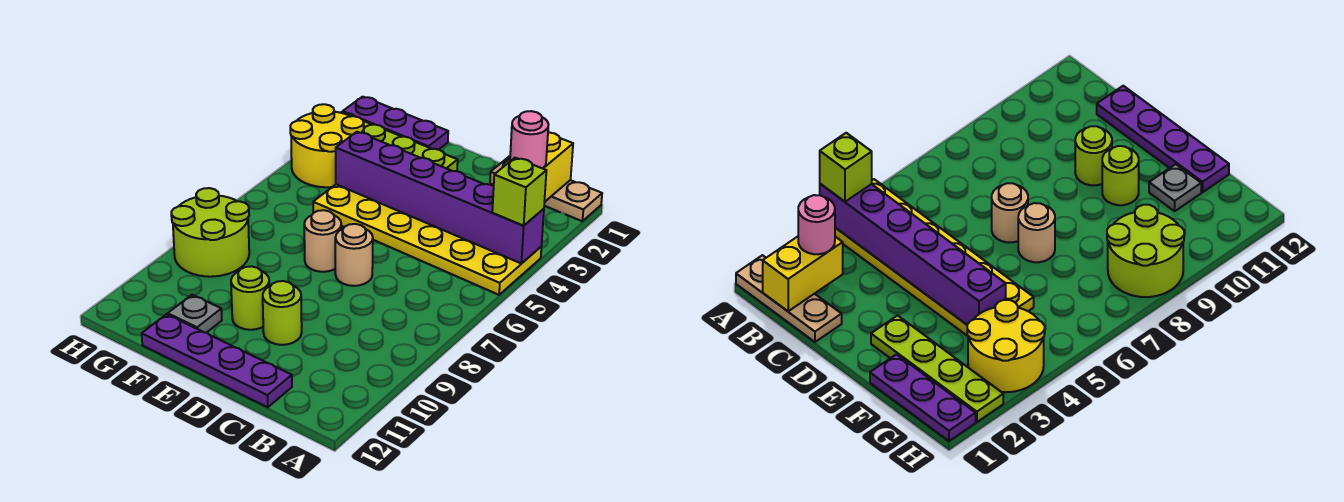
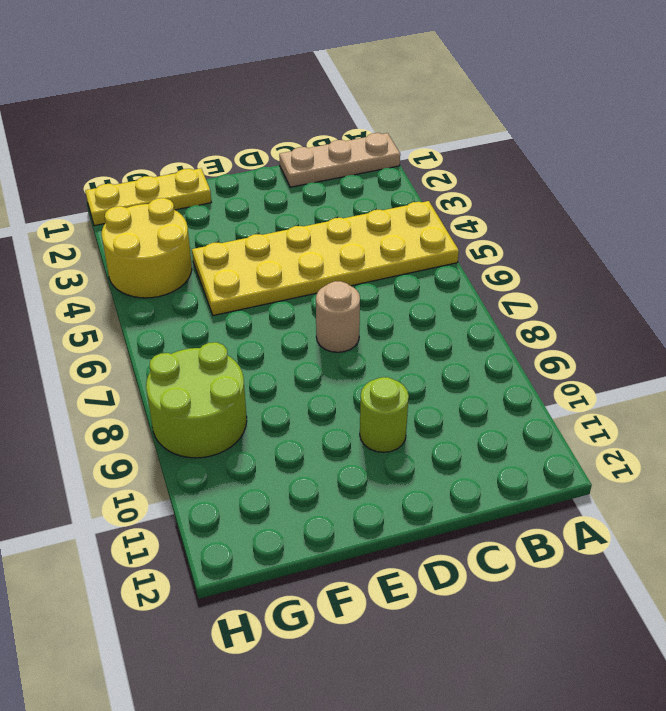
yellow plate F1:H1 level 1 -> purple plate F1:H1 level 1
none -> purple plate C12:F12 level 1
none -> lime plate E2:H2 level 1
none -> tan round brick E7 level 1

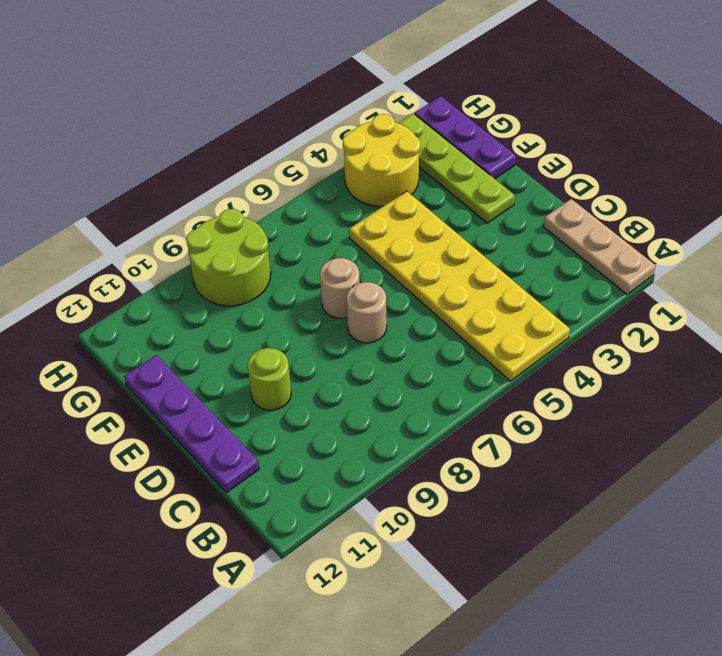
none -> lime round brick E10 level 1
none -> grey plate F11 level 1
none -> purple brick A4:F4 level 2

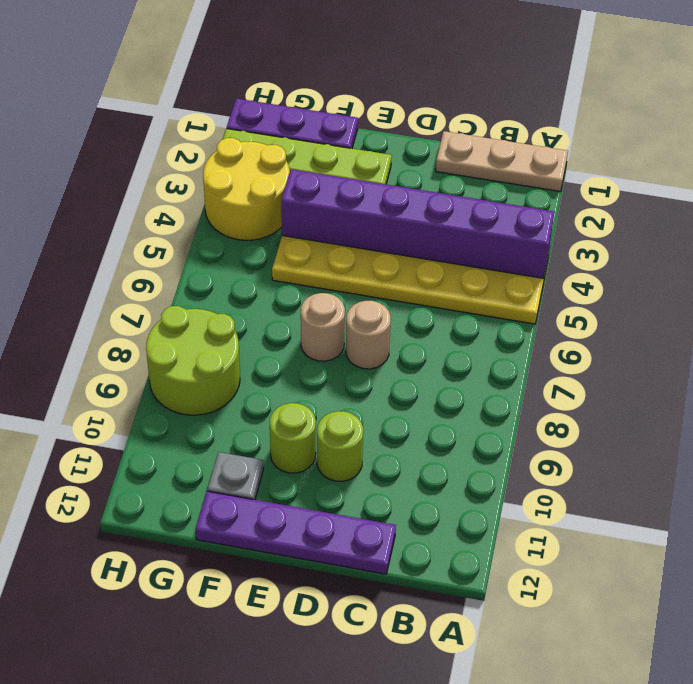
none -> yellow brick B1:B2 level 2
none -> lime brick A4 level 3
none -> pink round brick B2 level 3

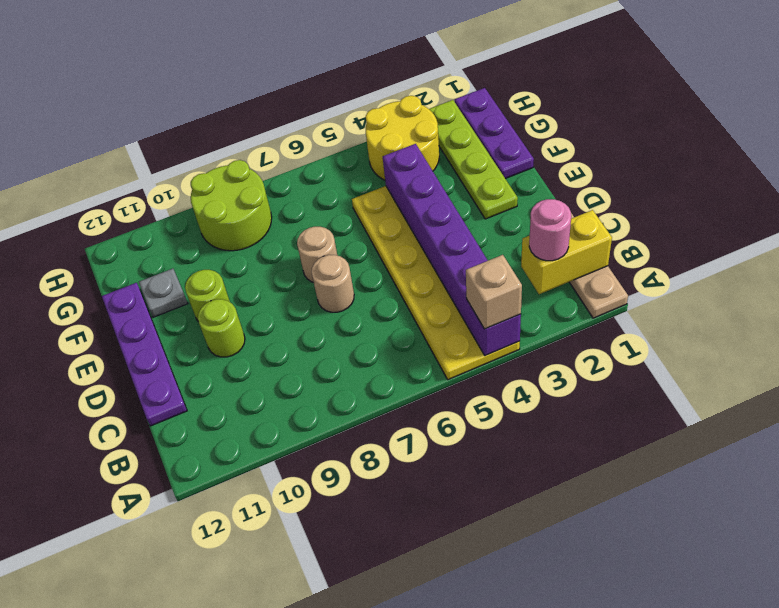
tan brick A4 level 3 -> lime brick A4 level 3

